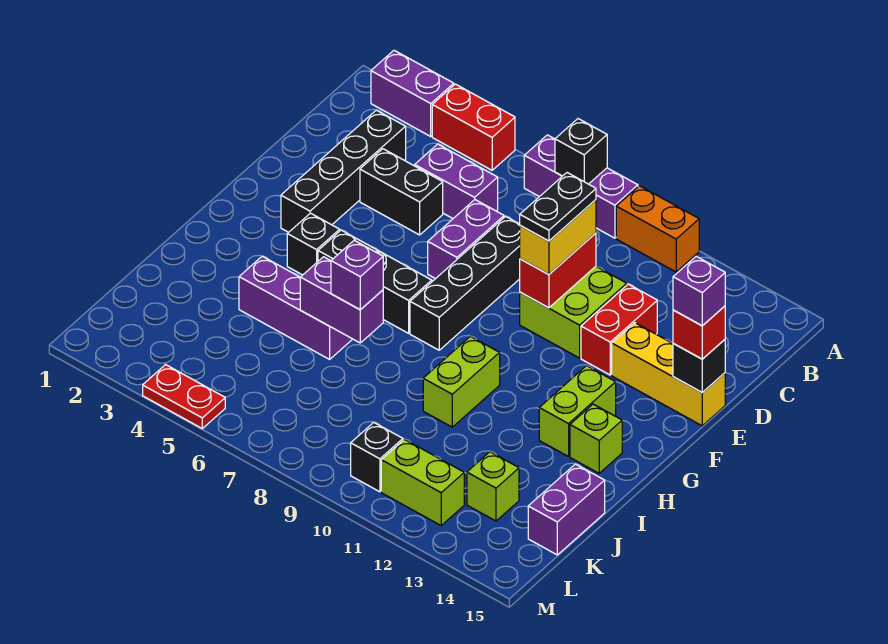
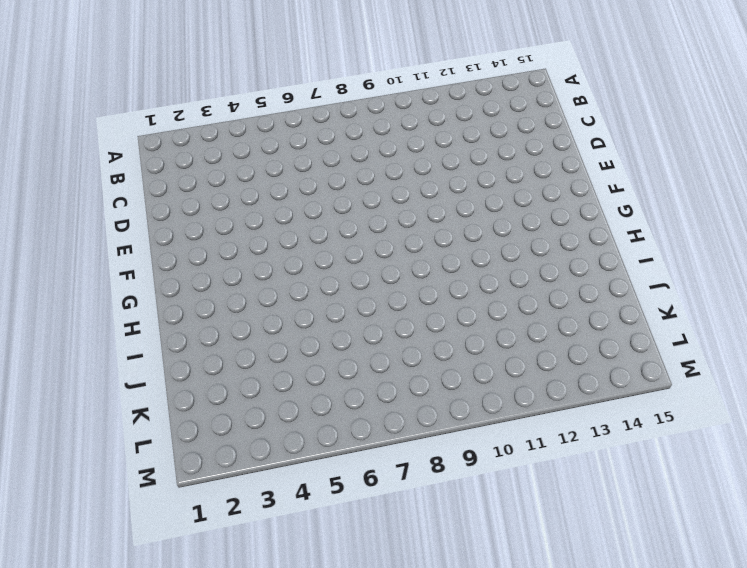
none -> purple brick A2:A3 level 1
none -> red brick A4:A5 level 1
none -> purple brick A7:A9 level 1
none -> orange brick A10:A11 level 1

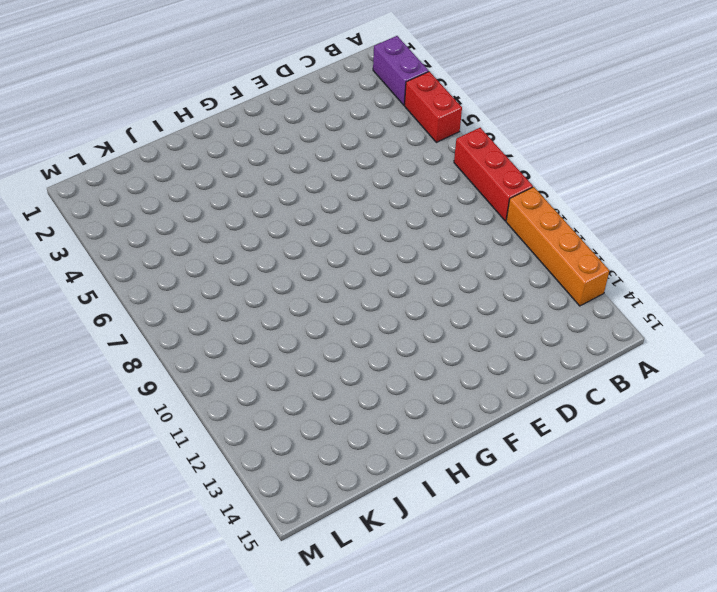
red brick A7:A9 level 1 -> purple brick A7:A9 level 1
orange brick A10:A13 level 1 -> orange brick A10:A11 level 1
none -> black brick C3:F3 level 1
none -> purple brick C5:C6 level 1
none -> black brick D4:D5 level 1
none -> purple brick D7:E7 level 1

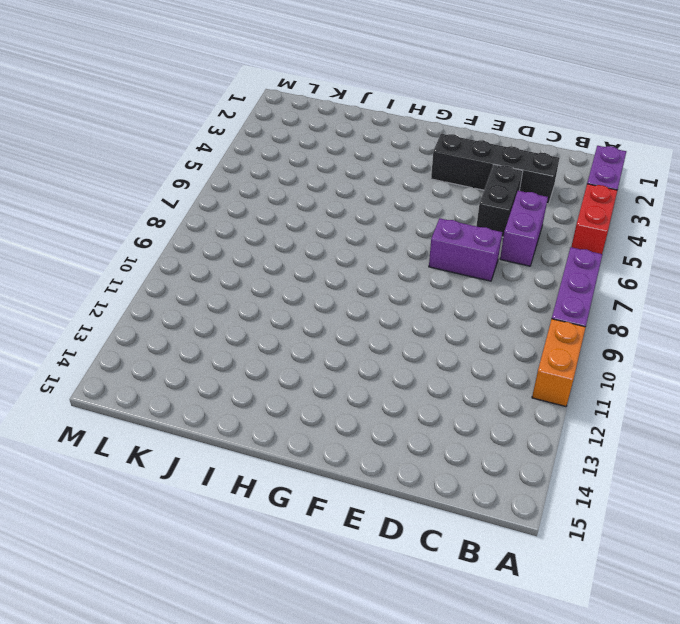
none -> black brick D8:G8 level 1
none -> lime brick D10:E11 level 1
none -> red brick D12:E12 level 1
none -> yellow brick E13:E15 level 1

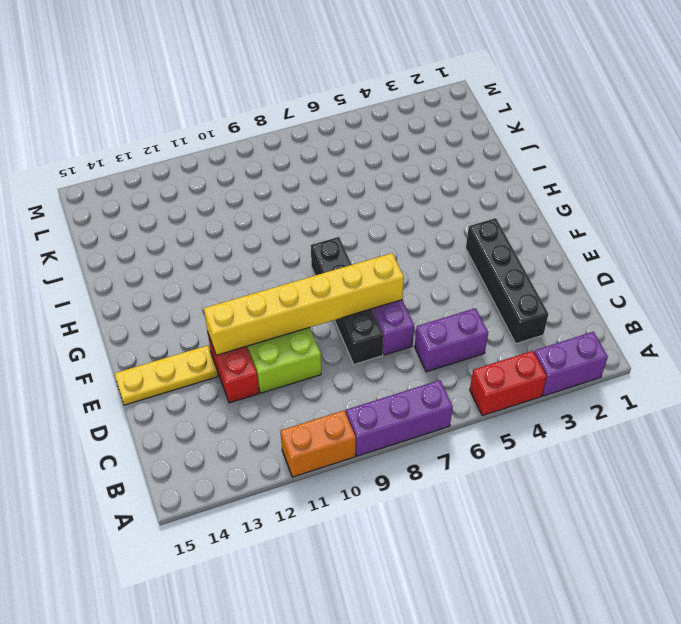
yellow brick E7:E12 level 2 -> red brick D10:E10 level 2
yellow plate E13:E15 level 1 -> yellow brick E13:E15 level 1
none -> black brick D4:D5 level 1
none -> black brick G4 level 1
none -> black brick G5:G7 level 1
none -> lime brick G13:H13 level 1

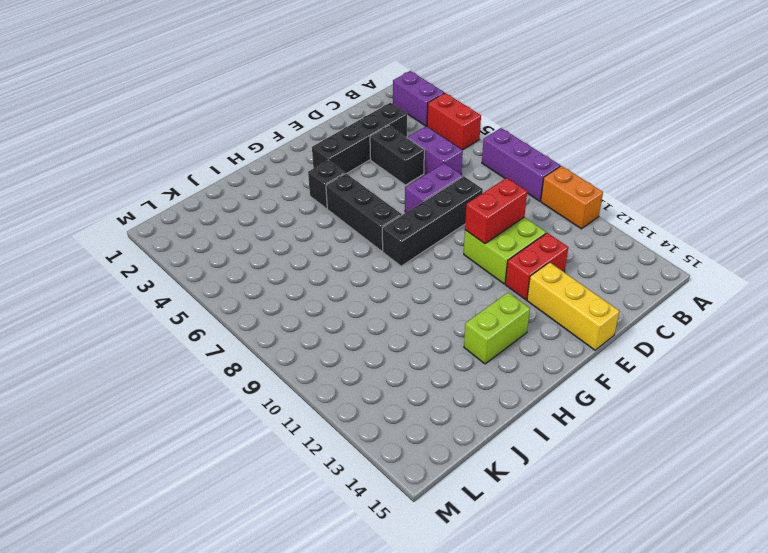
none -> lime brick H10:I10 level 1
none -> lime brick H14 level 1
none -> purple brick I4:I6 level 1
none -> purple brick J15:K15 level 1

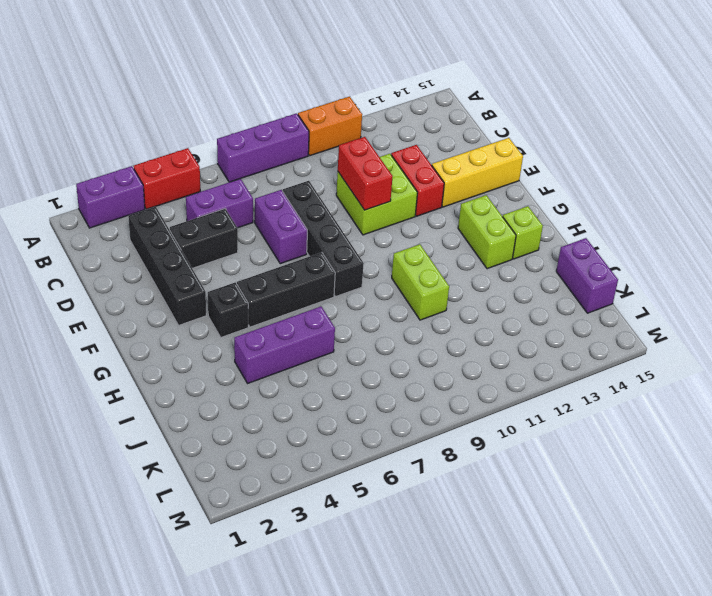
none -> lime brick K13 level 1
none -> black brick L10 level 1
none -> lime brick L11:L12 level 1
none -> red plate M4:M5 level 1

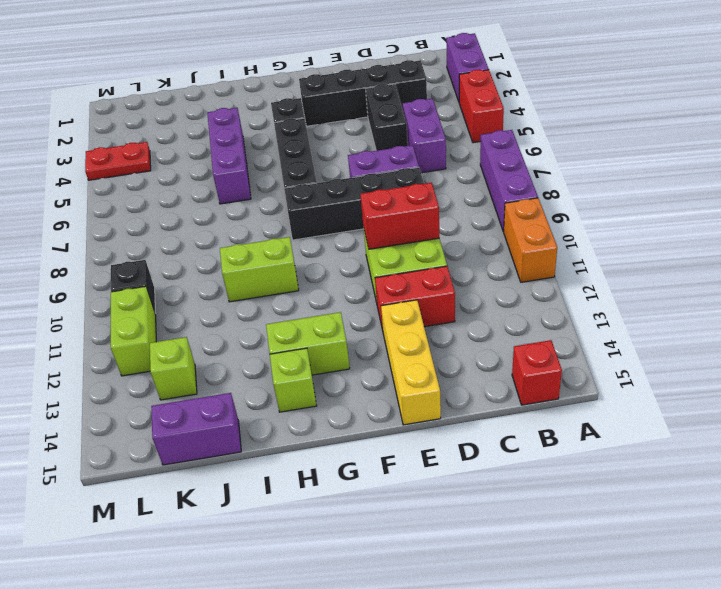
red brick B15 level 1 -> red brick E15 level 3
red plate L4:M4 level 1 -> red plate M4:M5 level 1
none -> black brick A8 level 2
none -> black brick E15 level 2
none -> purple brick I6:I7 level 2
none -> yellow brick D10:E10 level 3

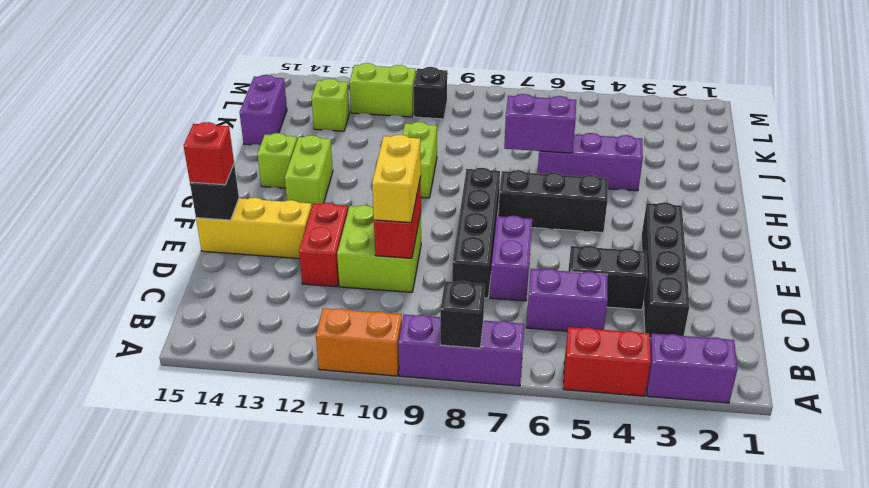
none -> black brick G4 level 1
none -> red plate M4:M5 level 1
none -> purple brick I7 level 3
none -> black plate D10:E10 level 4

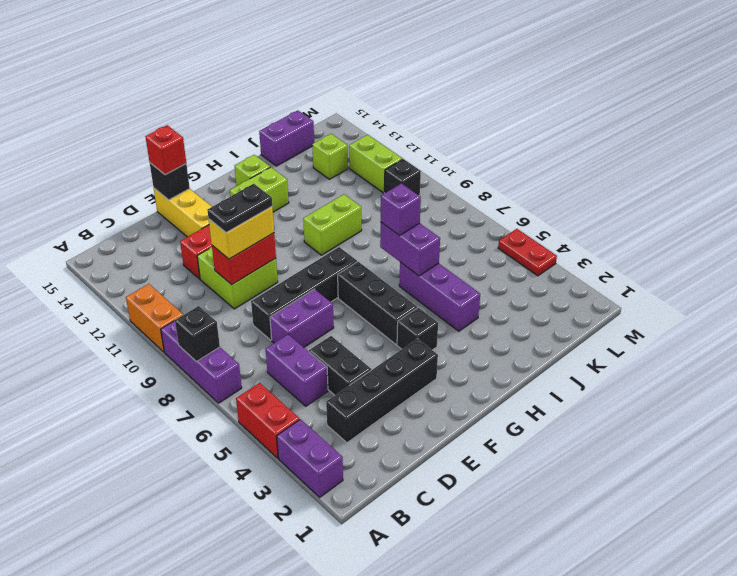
none -> purple brick E15 level 4

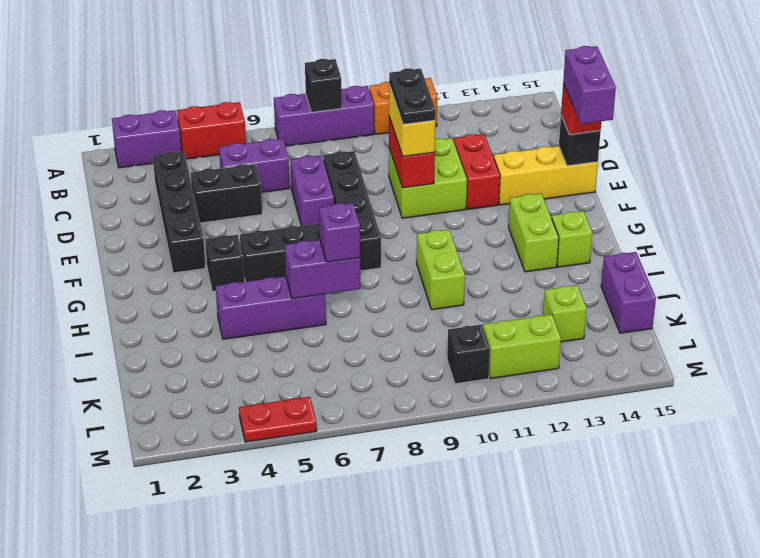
purple brick E15:F15 level 4 -> purple brick E15 level 4

